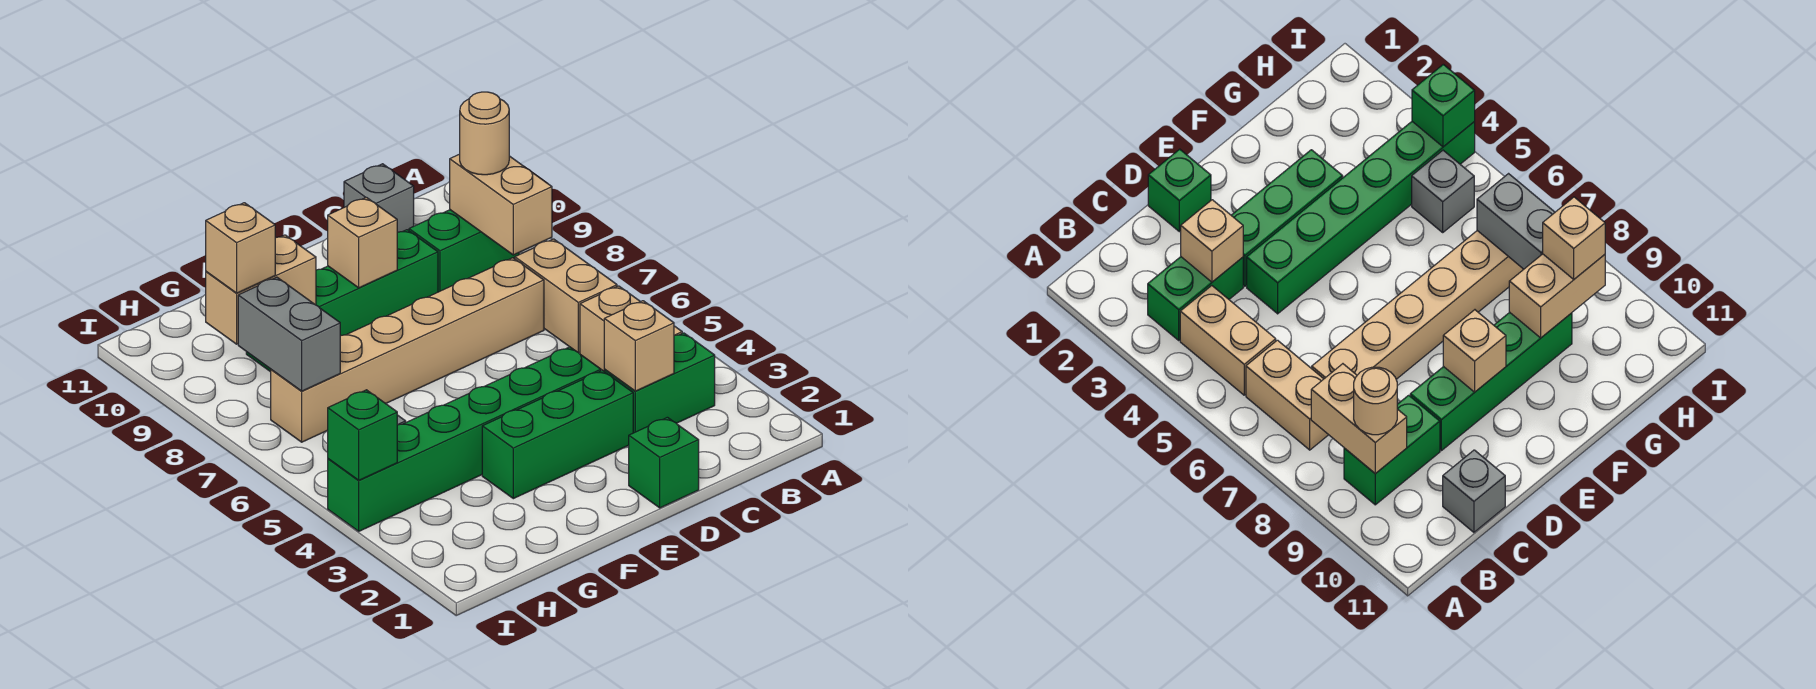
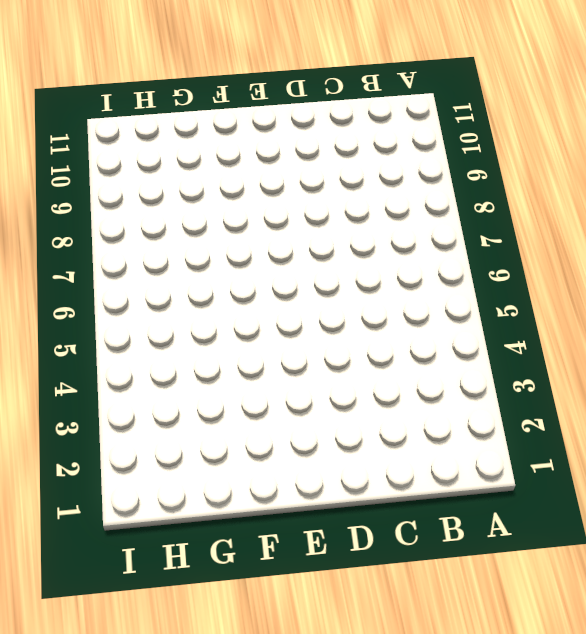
none -> green brick B3:C3 level 1
none -> tan brick B4:B5 level 1
none -> tan brick B6:B7 level 1

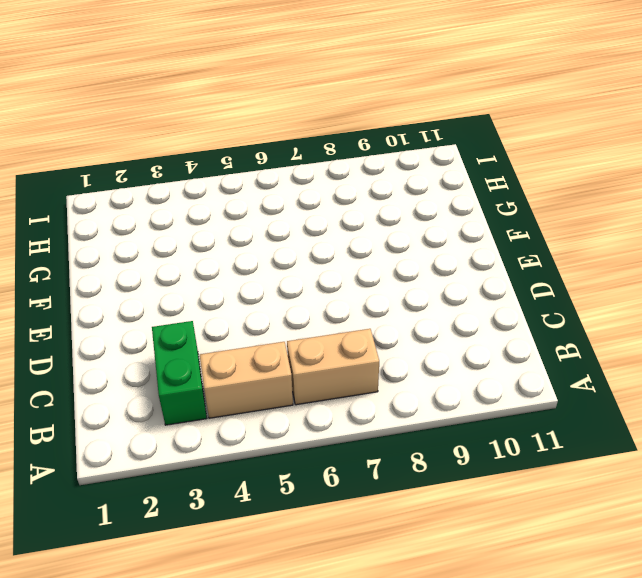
none -> green brick B9:C9 level 1
none -> tan brick C7:H7 level 1
none -> grey brick C11 level 1

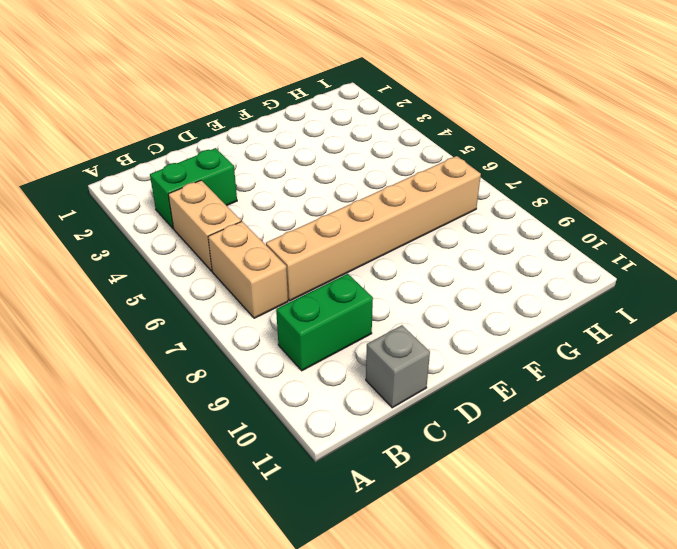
none -> green brick D1 level 1
none -> green brick D3:F3 level 1
none -> green brick D4:I4 level 1

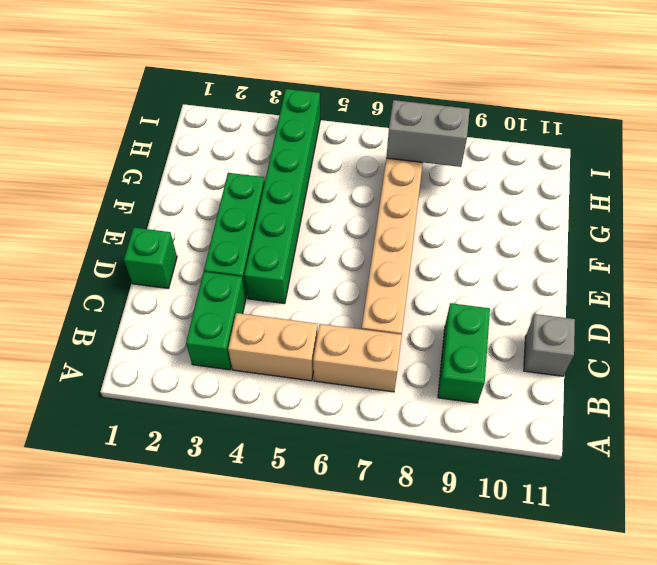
none -> green brick D9:G9 level 1
none -> grey brick H5 level 1
none -> tan brick B8:B9 level 2

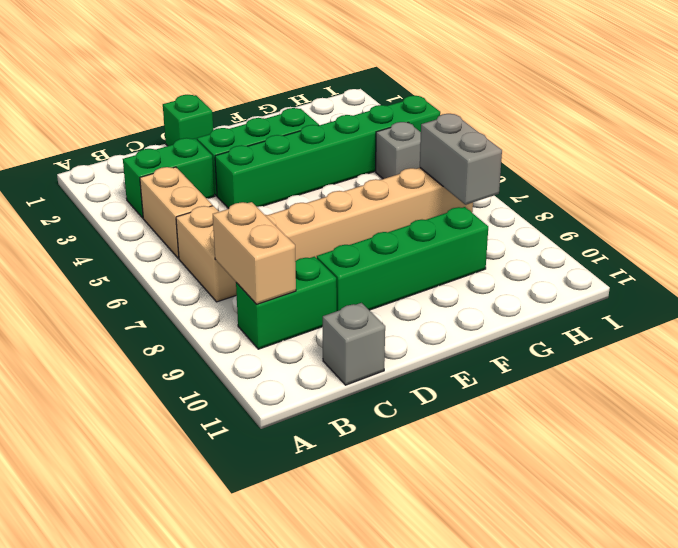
none -> tan brick C3 level 2
none -> tan brick E9 level 2
none -> tan brick G9:H9 level 2

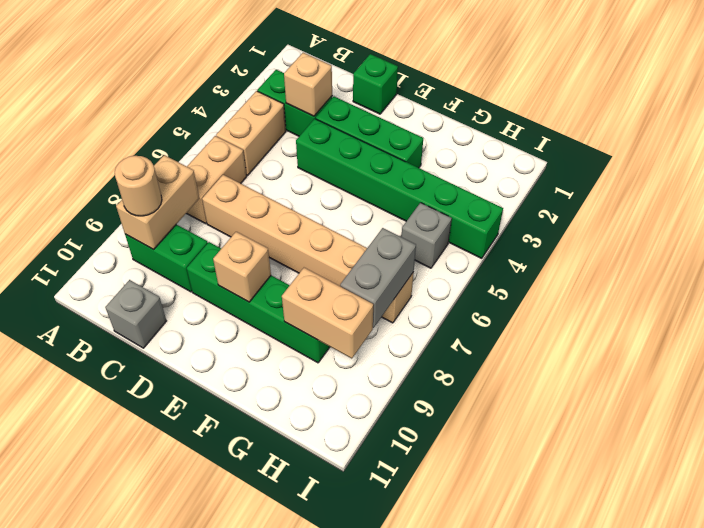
none -> green brick I4 level 2
none -> tan brick H9 level 3

